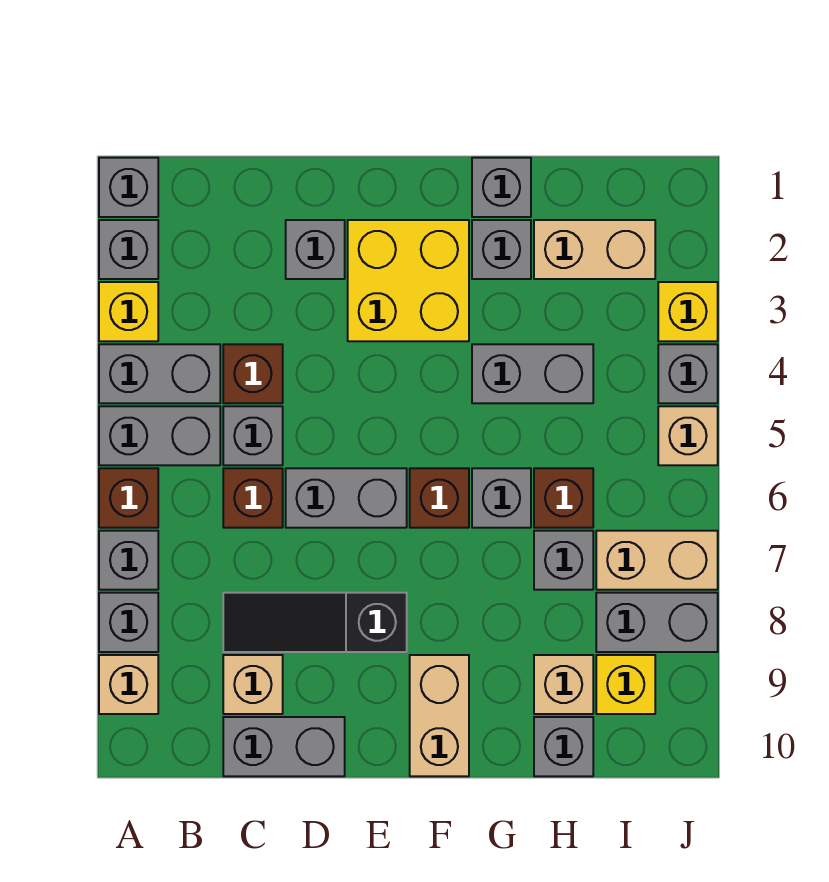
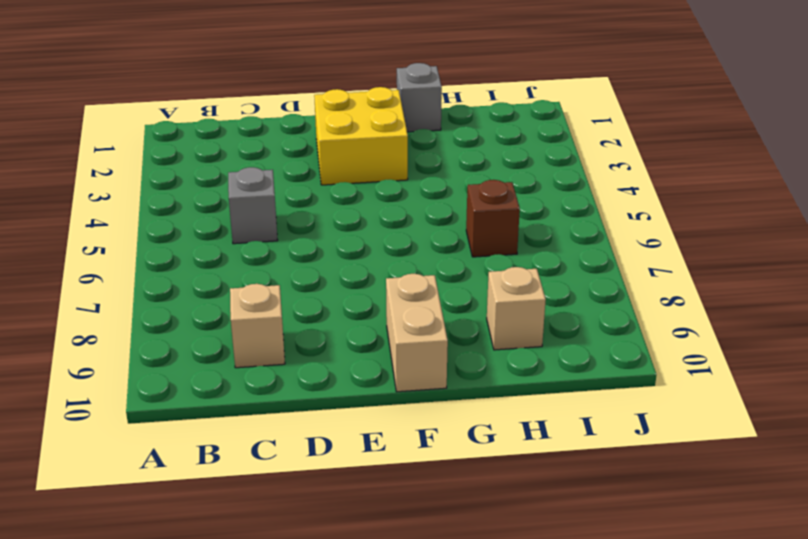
none -> grey brick A1 level 1
none -> grey brick A2 level 1
none -> yellow brick A3 level 1
none -> grey brick A4:B4 level 1

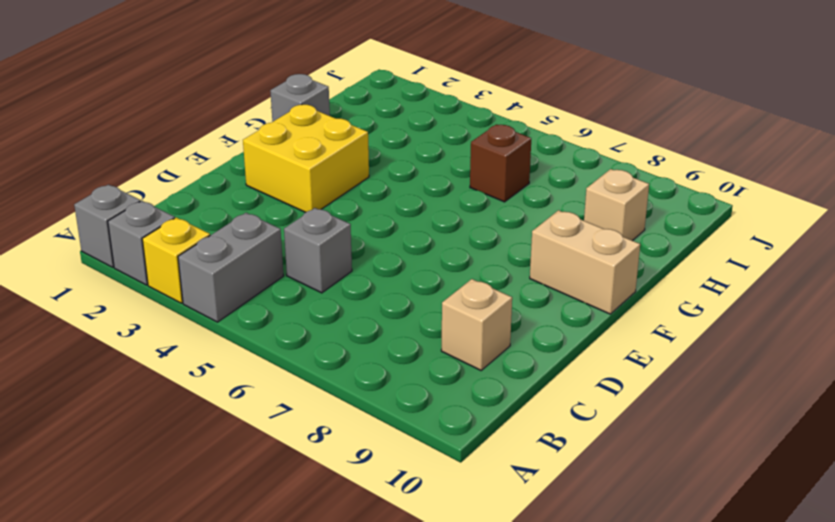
none -> grey brick A5:B5 level 1
none -> brown brick A6 level 1
none -> grey brick A7 level 1
none -> grey brick A8 level 1

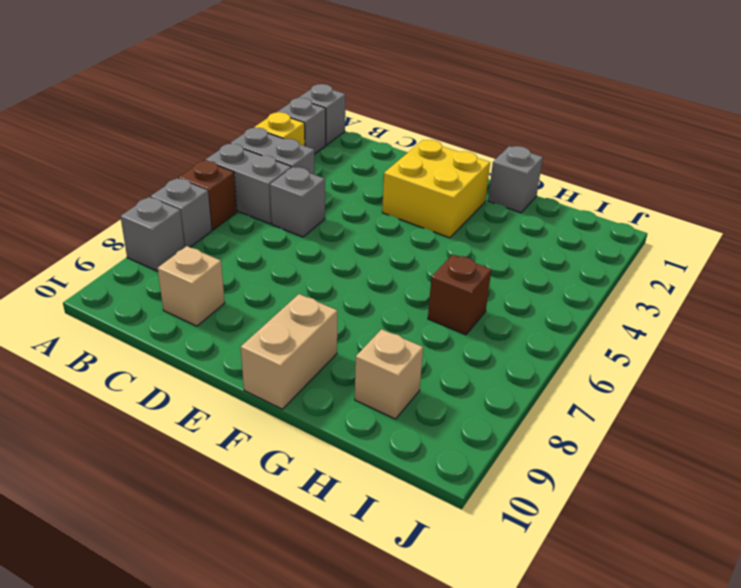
none -> tan brick A9 level 1
none -> brown brick C4 level 1
none -> brown brick C6 level 1
none -> black slope C8:E8 level 1 top E

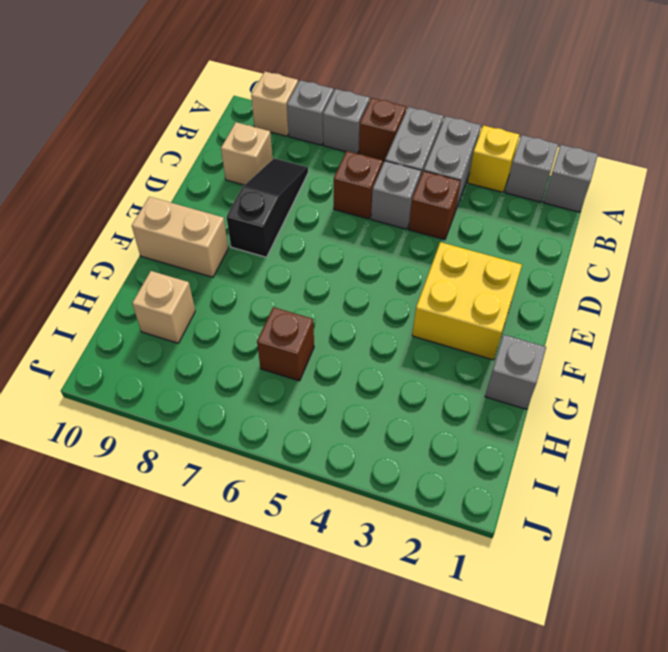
none -> grey brick C10:D10 level 1
none -> grey brick D2 level 1
none -> grey brick D6:E6 level 1
none -> brown brick F6 level 1

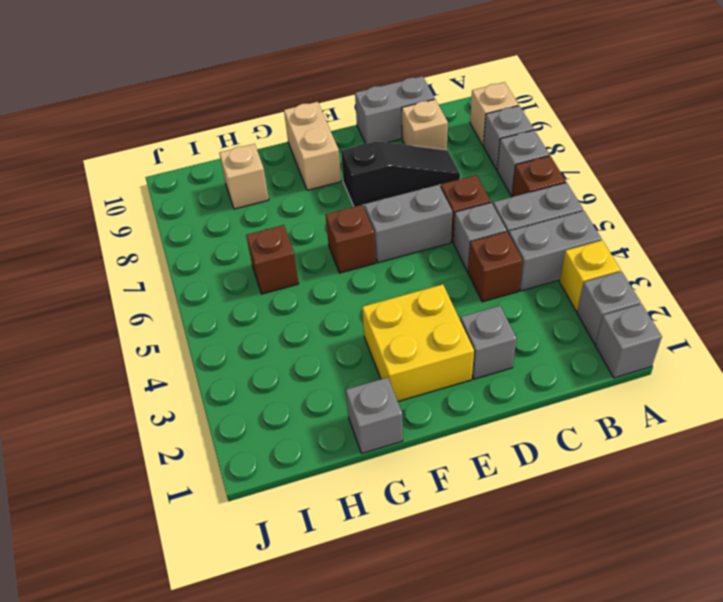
none -> grey brick G2 level 1
none -> grey brick G4:H4 level 1
none -> grey brick G6 level 1
none -> tan brick H2:I2 level 1

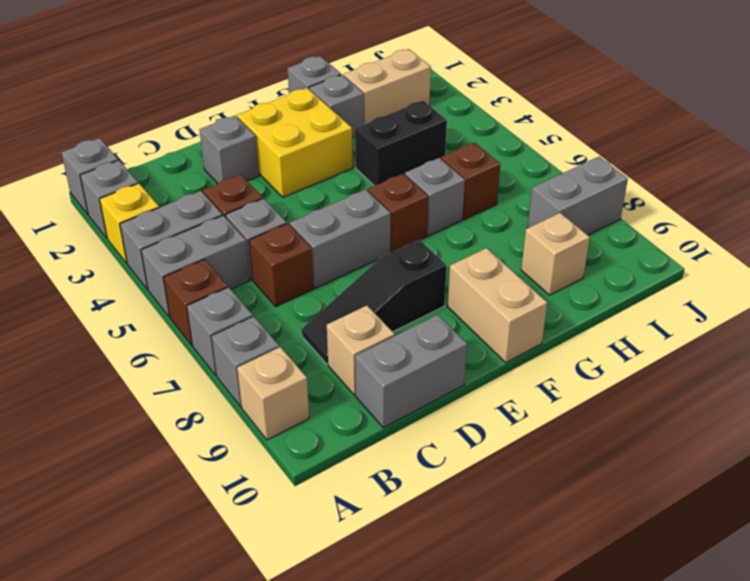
black brick G4:H4 level 1 -> grey brick G4:H4 level 1
none -> grey brick H7 level 1
none -> grey brick H10 level 1
none -> tan brick I7:J7 level 1
none -> yellow brick I9 level 1

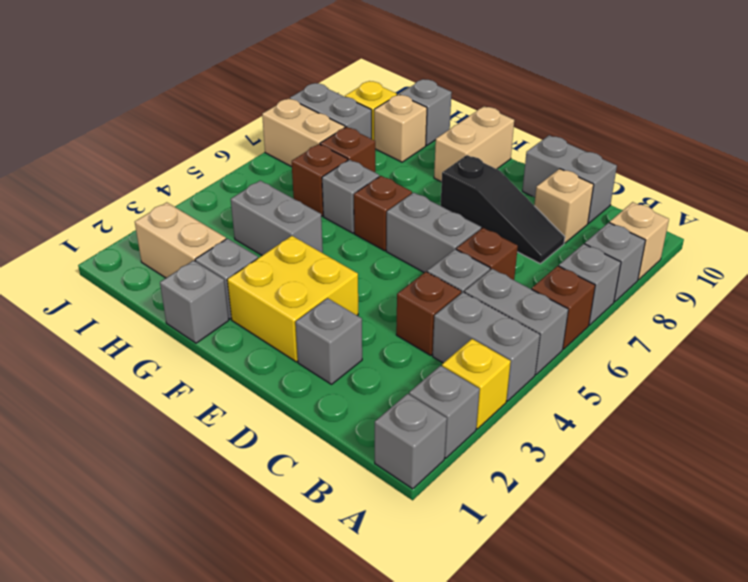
brown brick H7 level 1 -> grey brick H7 level 1
none -> yellow brick J3 level 1
none -> grey brick J4 level 1
none -> tan brick J5 level 1

